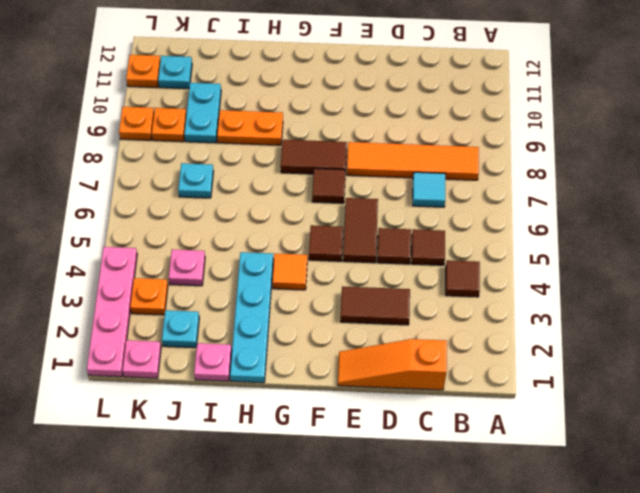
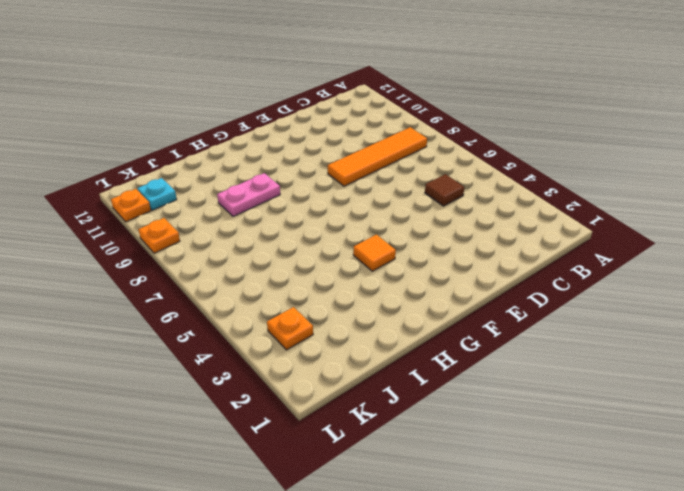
pink plate H9:I9 level 1 -> orange plate H9:I9 level 1
none -> brown tile B4 level 1
none -> orange slope C1:E1 level 1 top C
none -> cyan tile C7 level 1

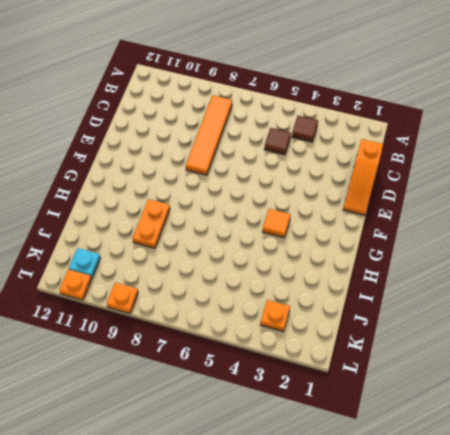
none -> cyan tile C7 level 1
none -> brown tile D3:E3 level 1
none -> brown tile D5 level 1

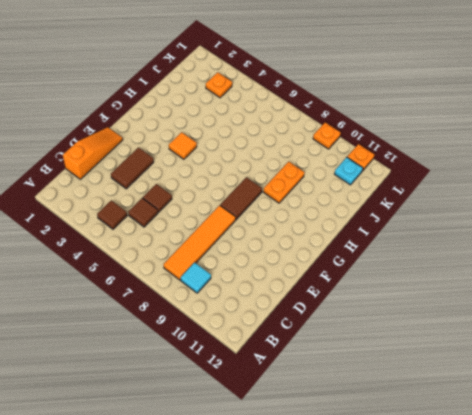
cyan tile B9 level 1 -> cyan tile C7 level 1
none -> brown tile E5:E6 level 1
none -> brown tile F5 level 1
none -> brown tile F7 level 1

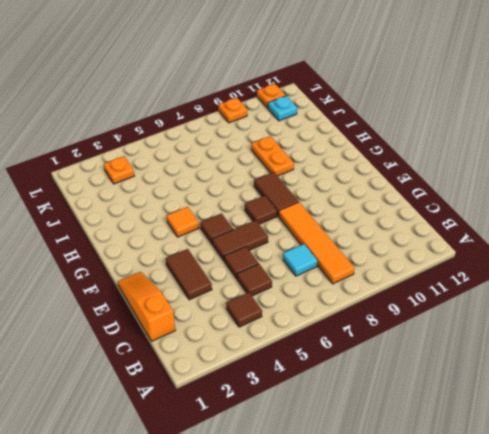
none -> cyan plate H1:H4 level 1
none -> pink plate I1 level 1
none -> cyan plate J2 level 1

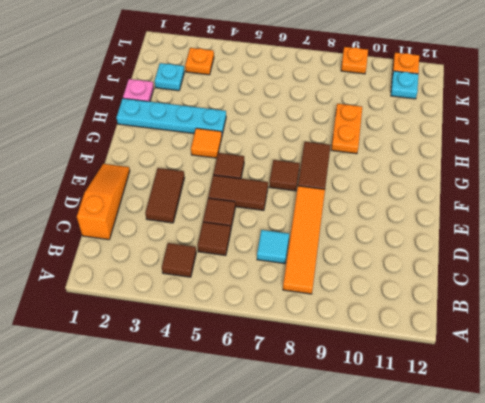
none -> pink plate J4 level 1
none -> cyan plate J7 level 1
none -> cyan plate J9:J10 level 1

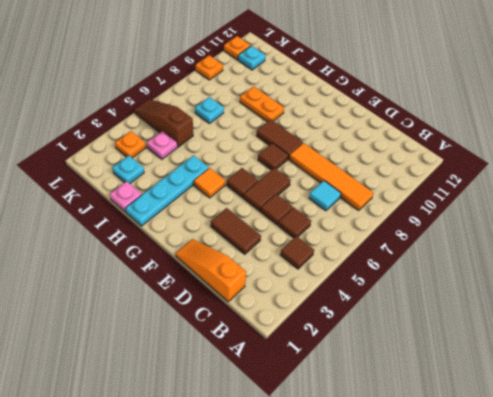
brown slope J5:L5 level 1 top J -> none
none -> cyan plate J9:J10 level 1
none -> pink plate K1 level 1
none -> orange plate K9 level 1

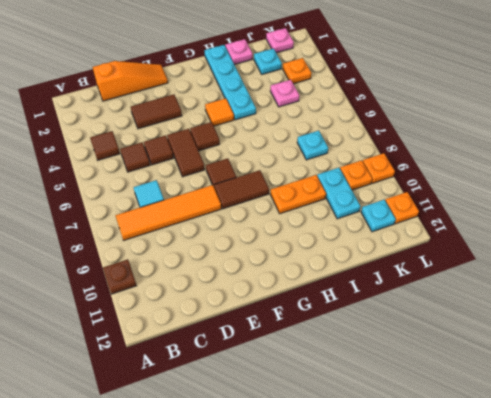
brown plate A10 level 1 -> none
none -> pink plate L1:L4 level 1

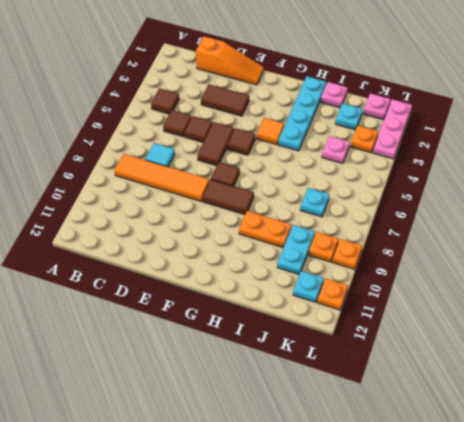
pink plate L1:L3 level 1 -> pink plate L1:L4 level 1

